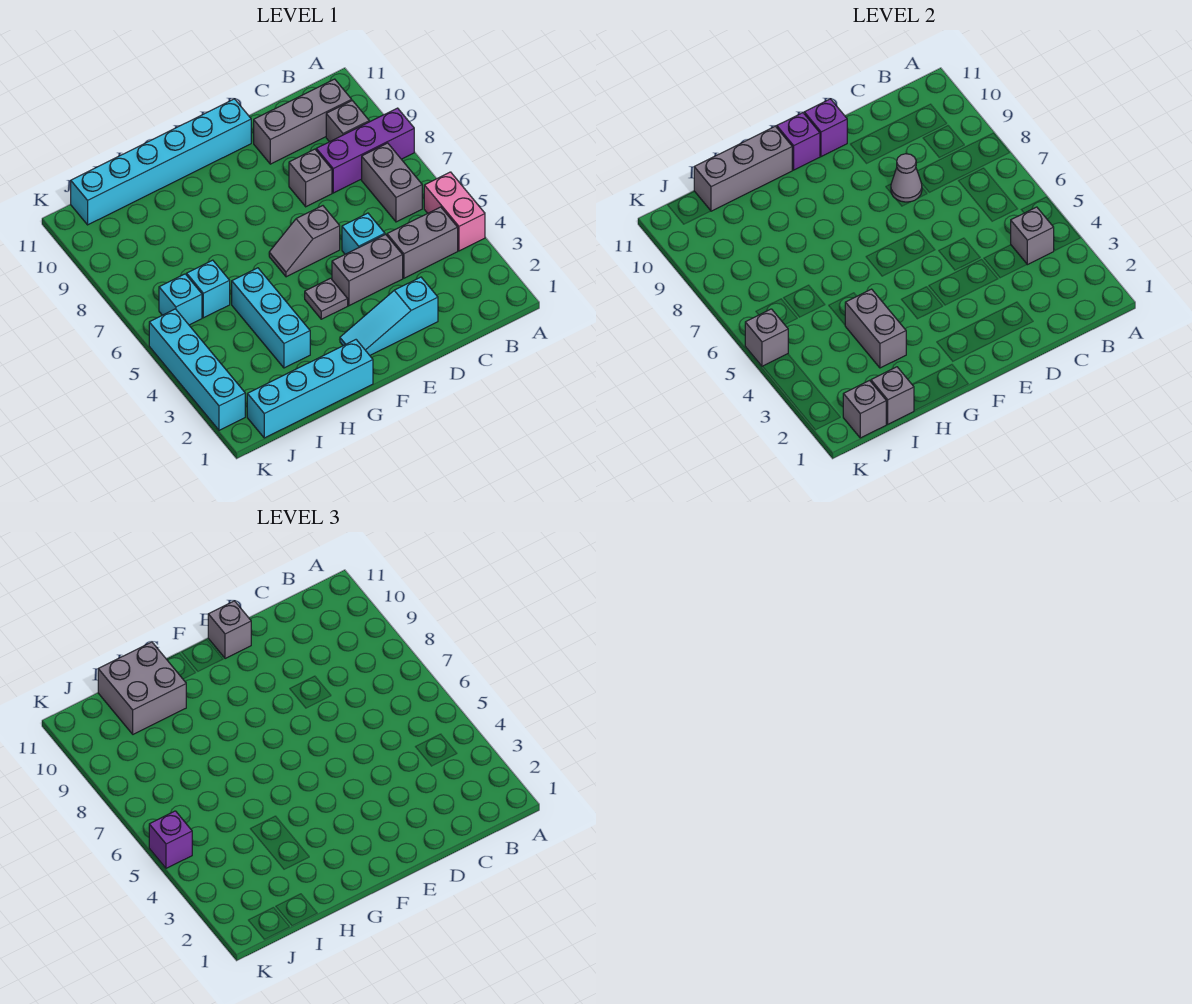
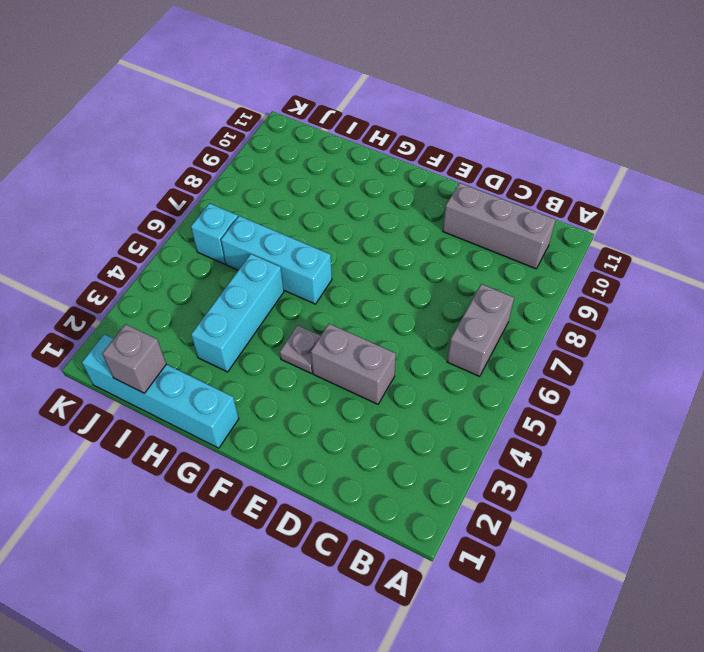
cyan brick G6:I6 level 1 -> cyan brick I6 level 1
none -> pink brick A4:A5 level 1
none -> purple brick A8:C8 level 1
none -> grey brick B4:C4 level 1
none -> grey brick B9 level 1

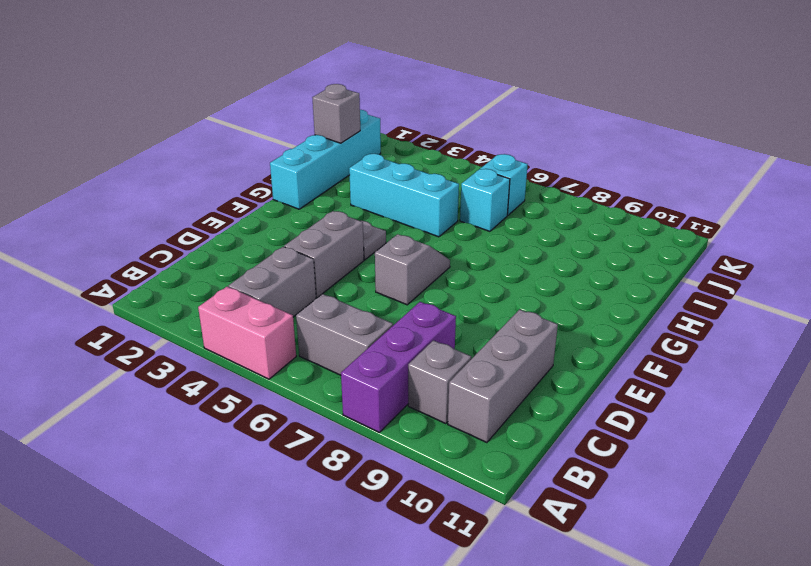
none -> cyan slope D2:F2 level 1 top D
none -> cyan brick D5 level 1
none -> grey brick D8 level 1
none -> cyan brick E11:J11 level 1

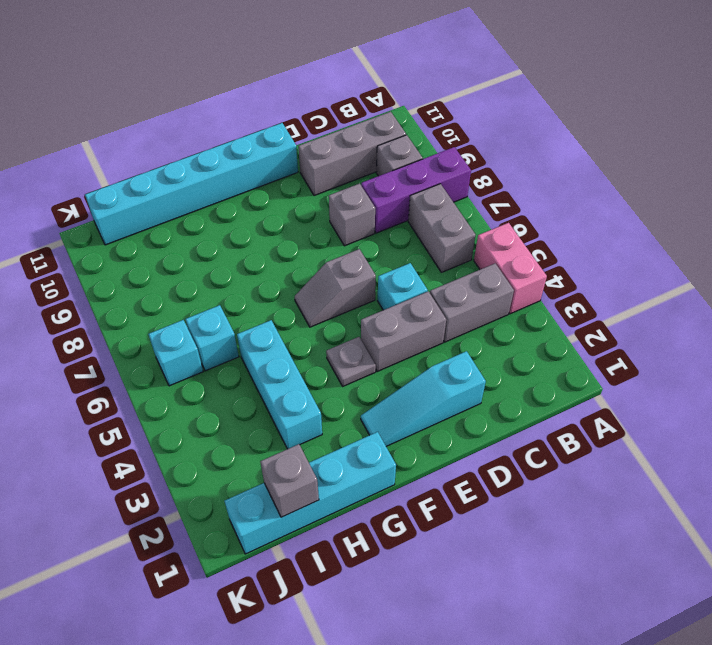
none -> cyan brick K2:K5 level 1
none -> grey brick B4 level 2
none -> grey cone D8 level 2
none -> purple brick E11 level 2

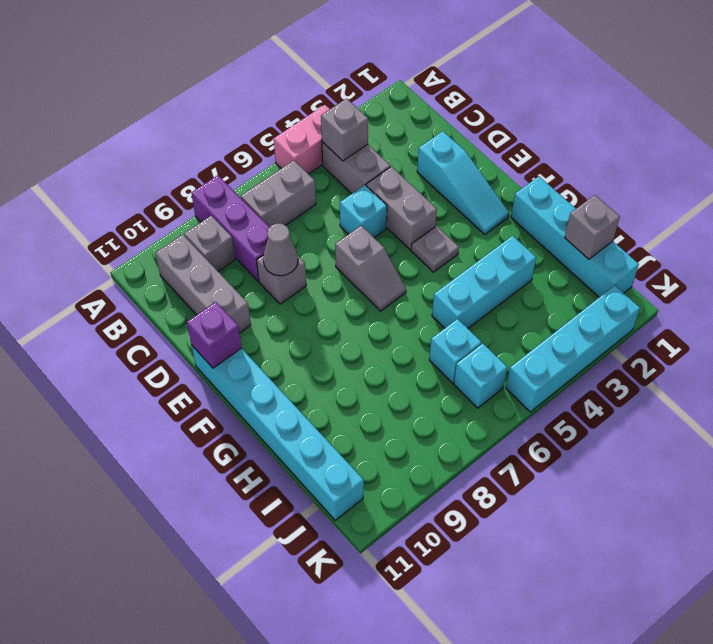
none -> purple brick F11 level 2
none -> grey brick G11:I11 level 2
none -> grey brick H3:H4 level 2
none -> grey brick J1 level 2

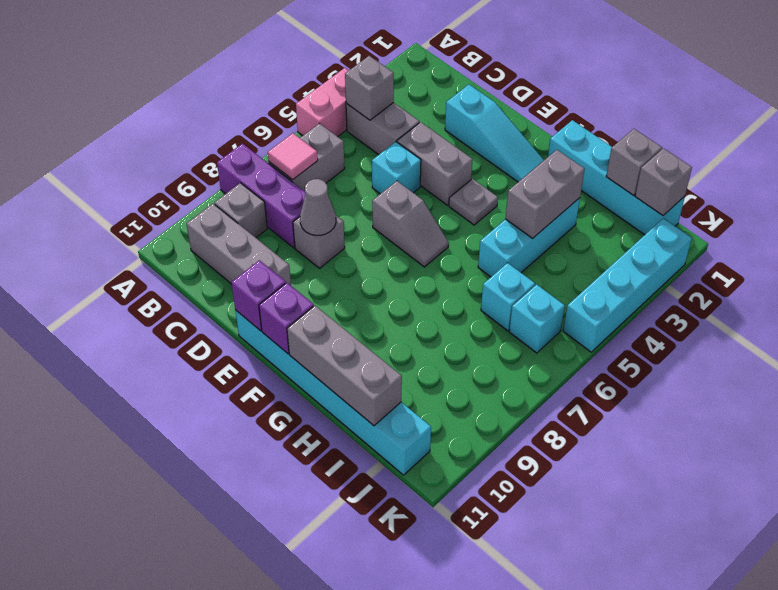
pink tile B7 level 2 -> none
none -> grey brick K5 level 2
none -> grey brick E11 level 3
none -> grey brick H10:I11 level 3
none -> purple brick K5 level 3

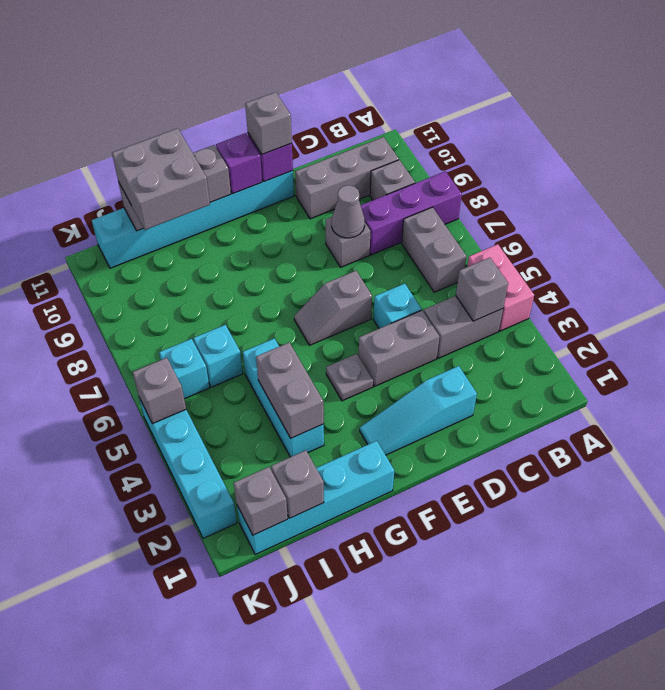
none -> purple brick K5 level 3

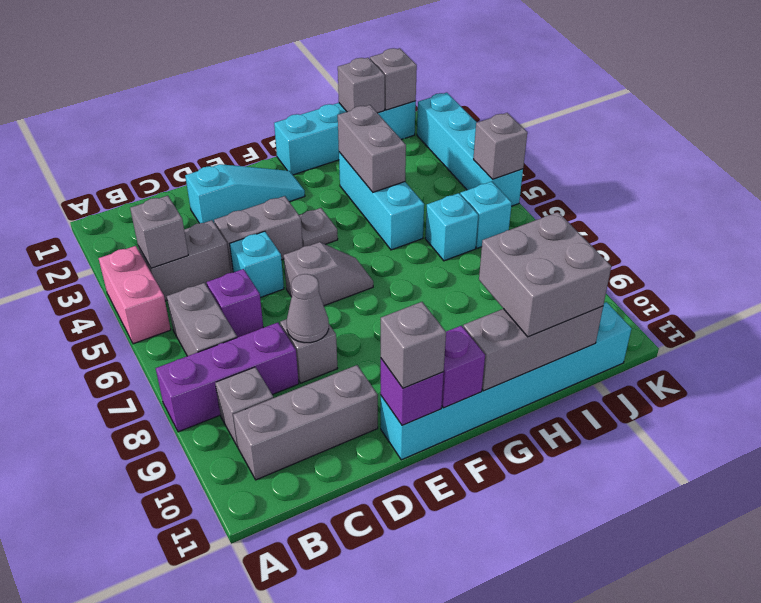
purple brick C6 level 1 -> purple brick K5 level 3

